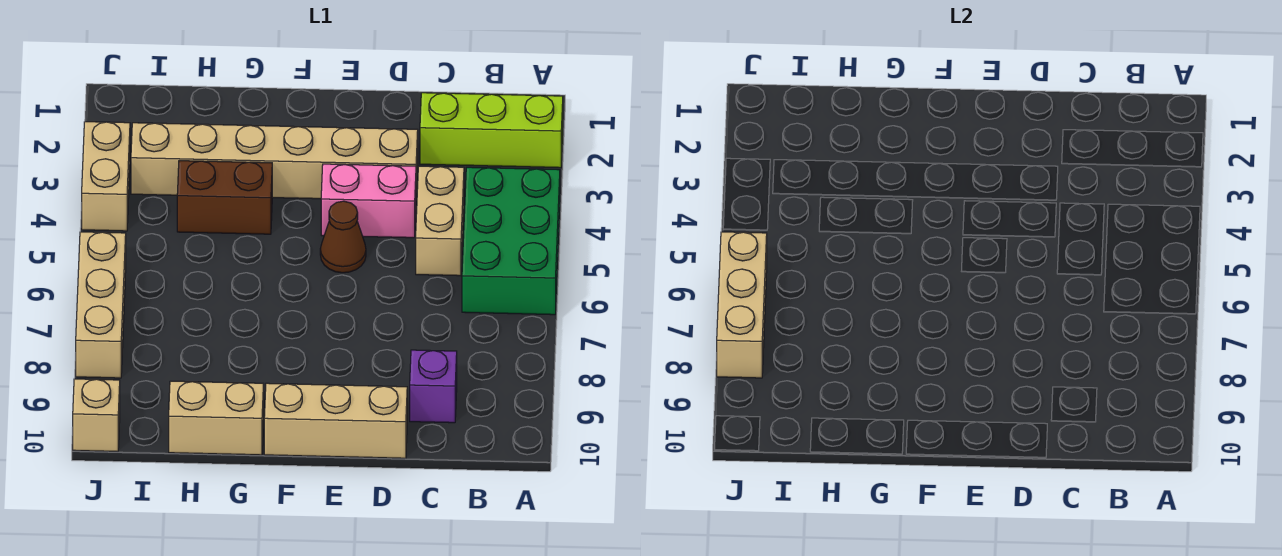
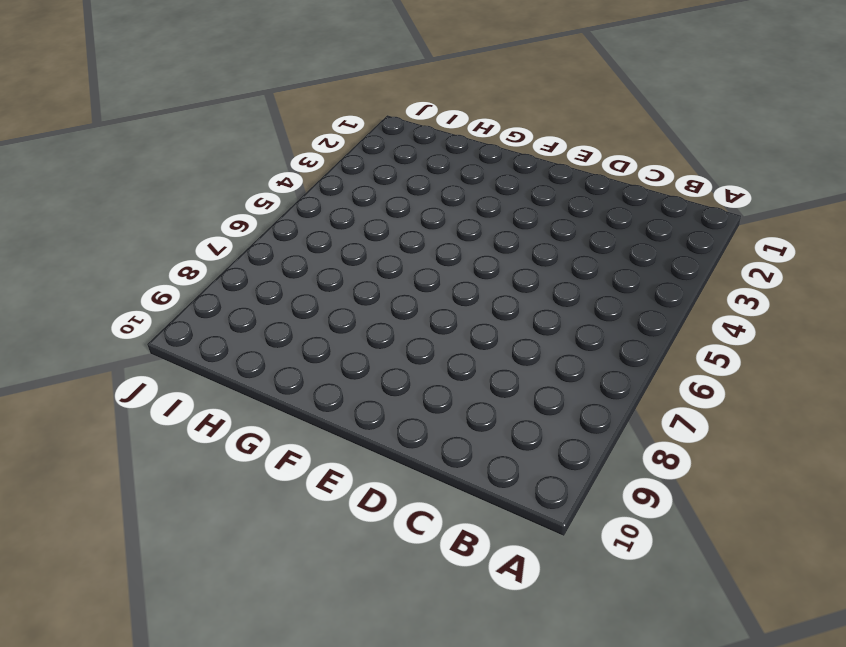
none -> lime brick A2:C2 level 1
none -> green brick A4:B6 level 1
none -> tan brick C4:C5 level 1

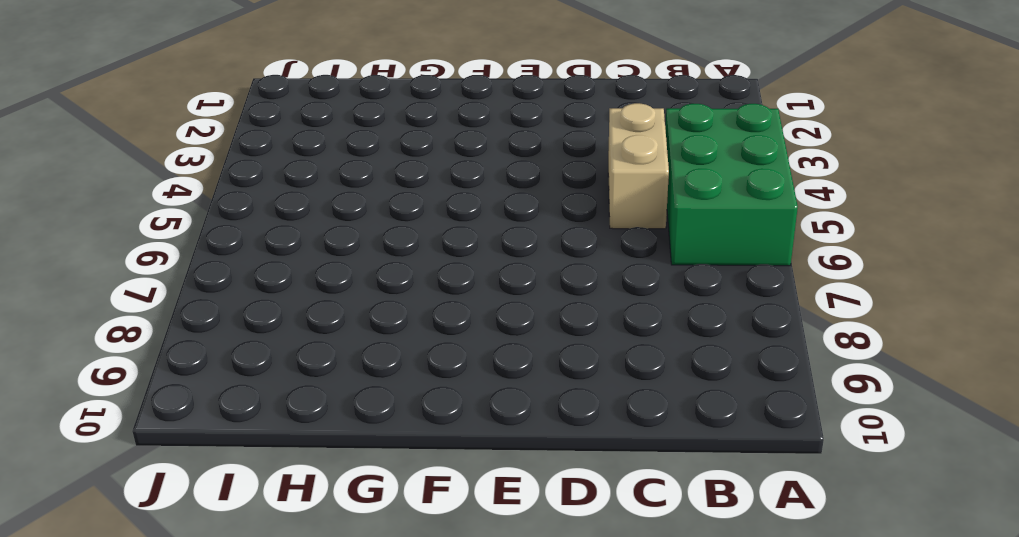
none -> lime brick A2:C2 level 1
none -> purple brick C9 level 1
none -> tan brick D3:I3 level 1

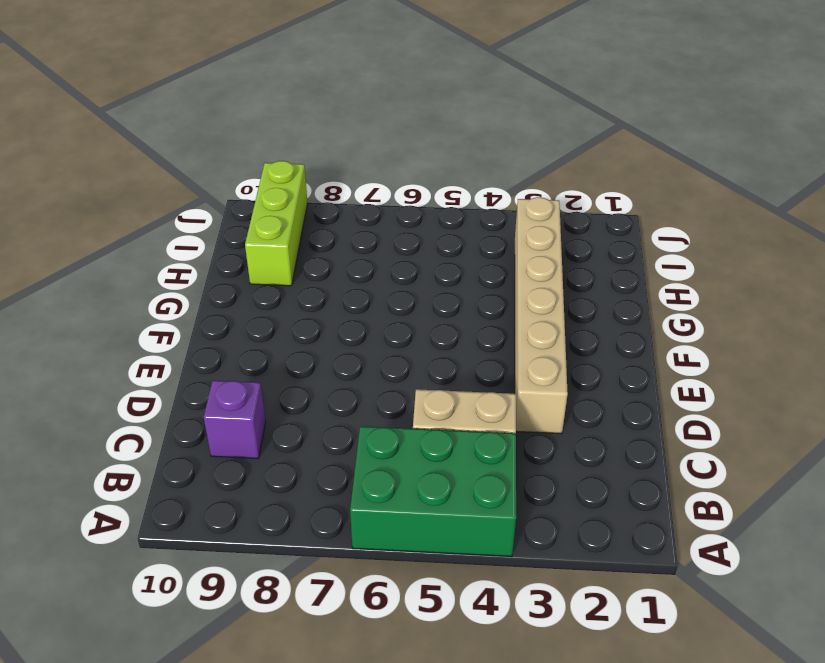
lime brick H9:J9 level 1 -> lime brick A2:C2 level 1
none -> pink brick D4:E4 level 1
none -> tan brick D10:F10 level 1
none -> brown cone E5 level 1

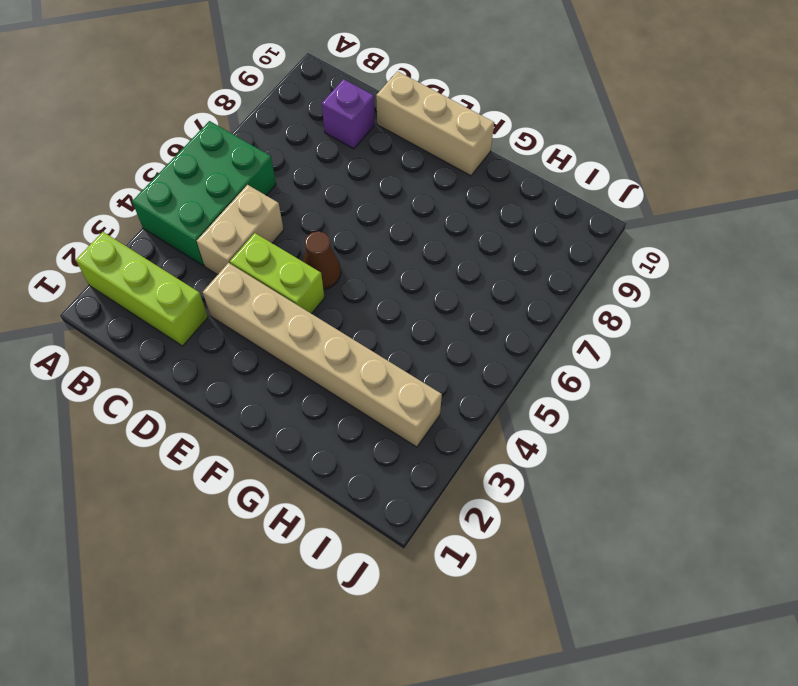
lime brick D4:E4 level 1 -> pink brick D4:E4 level 1
none -> brown brick G4:H4 level 1
none -> tan brick G10:H10 level 1
none -> tan brick J3:J4 level 1

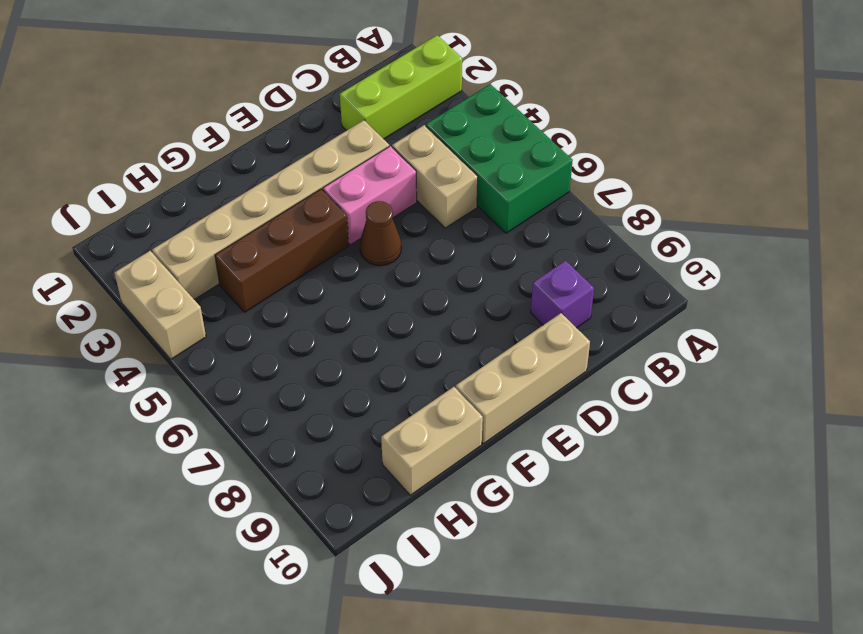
brown brick F4:H4 level 1 -> brown brick G4:H4 level 1
none -> tan brick J6:J8 level 1
none -> tan brick J10 level 1
none -> tan brick J6:J8 level 2

